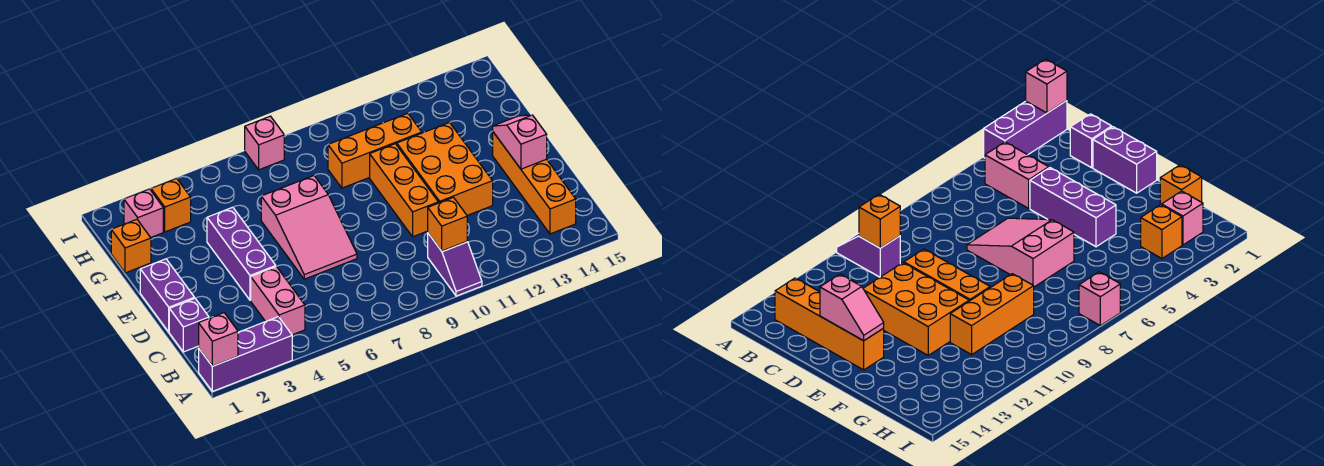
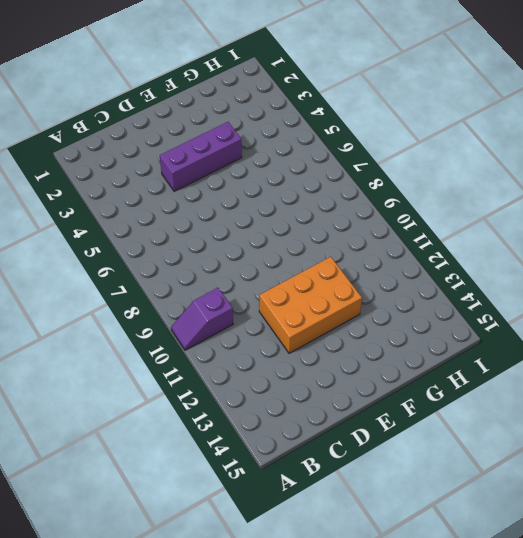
none -> purple brick A1:A3 level 1
none -> pink brick B4:C4 level 1
none -> orange brick B14:E14 level 1

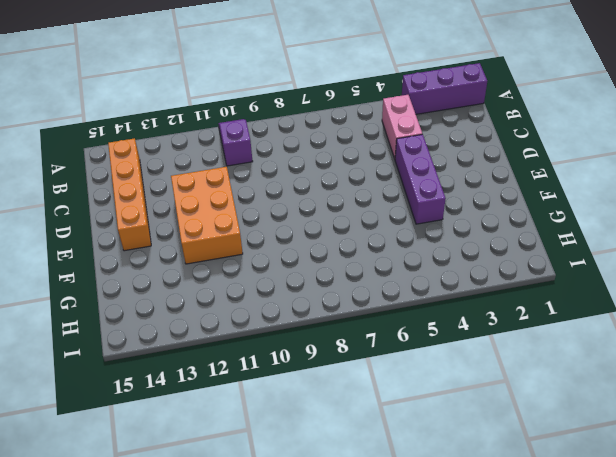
none -> purple brick C1 level 1
none -> purple brick D1:E1 level 1
none -> pink slope D6:F7 level 1 top F

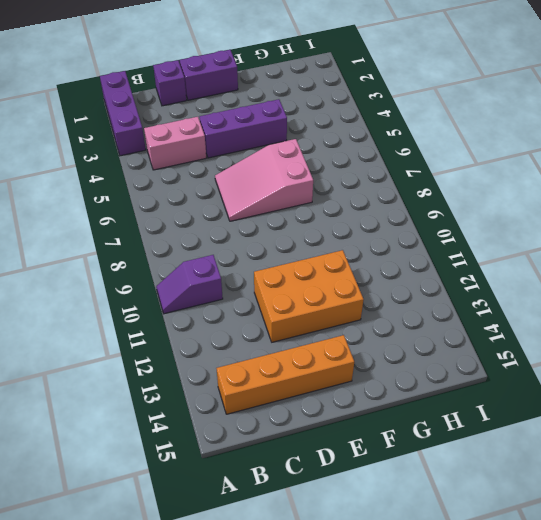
none -> orange brick D10:F10 level 1
none -> orange brick G1 level 1
none -> orange brick G9:G11 level 1

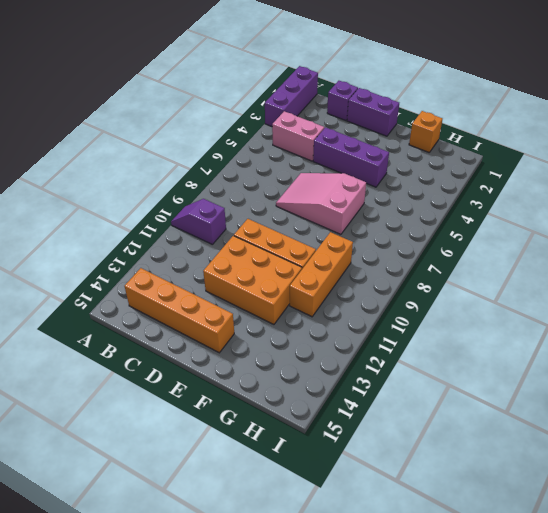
none -> pink brick H2 level 1
none -> orange brick H3 level 1
none -> pink brick I7 level 1

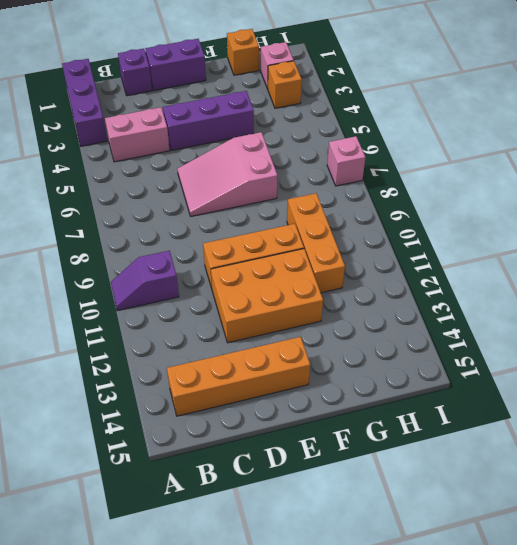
none -> pink brick A1 level 2
none -> orange brick B10 level 2
none -> pink slope D14:E14 level 2 top D

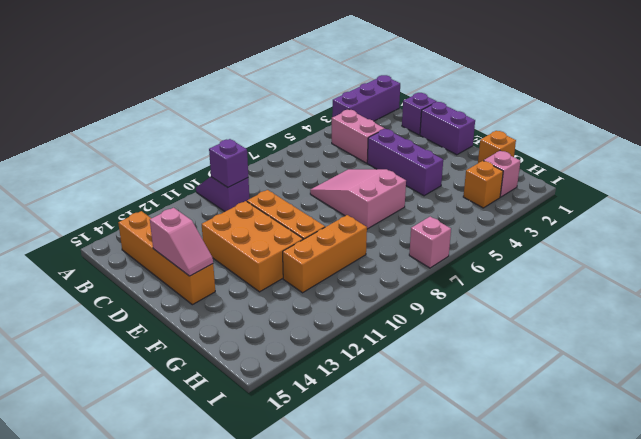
purple brick B10 level 2 -> orange brick B10 level 2
none -> pink brick A1 level 2

